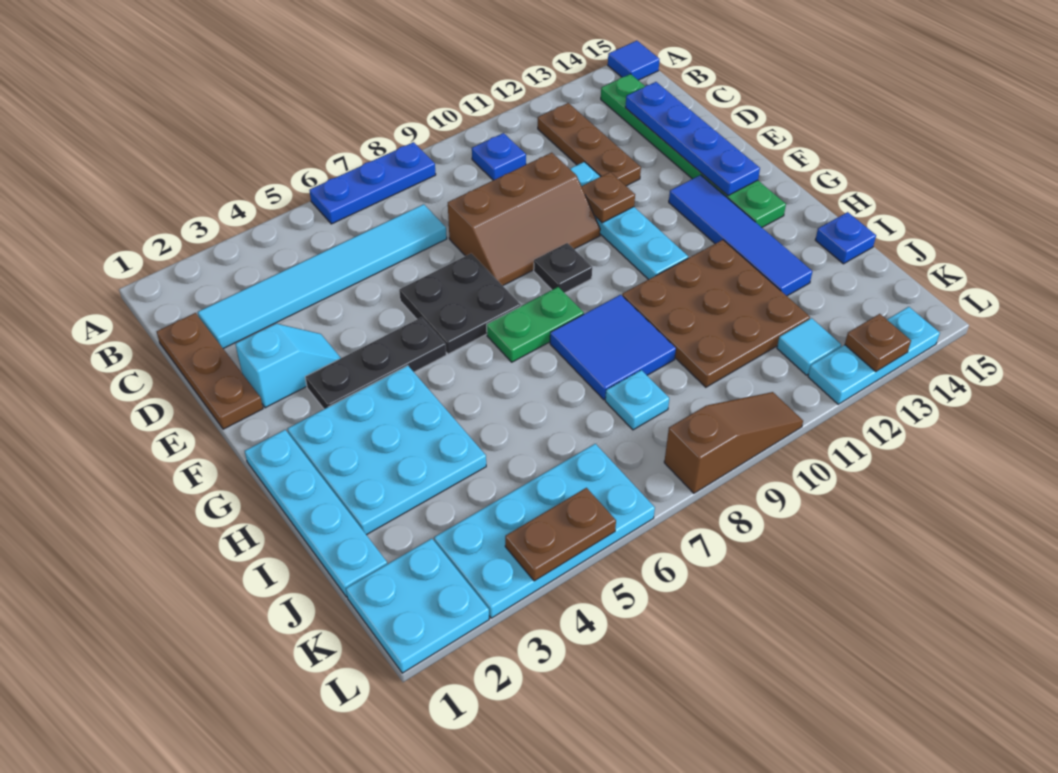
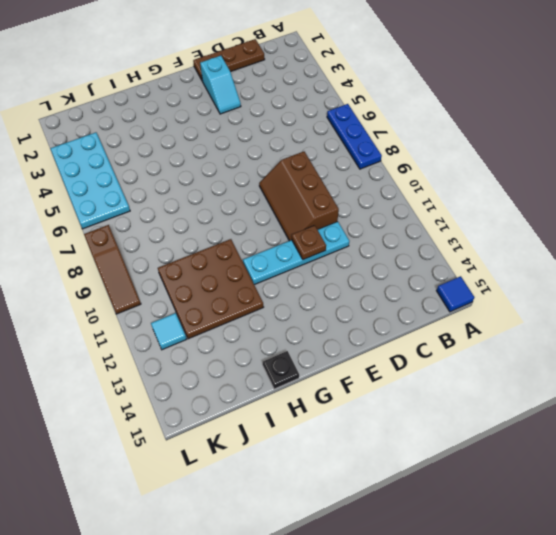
black plate H15 level 1 -> black plate F9 level 1
none -> blue plate B10 level 1
none -> brown plate B12:D12 level 1
none -> green plate B14:G14 level 1
none -> cyan tile C2:C7 level 1

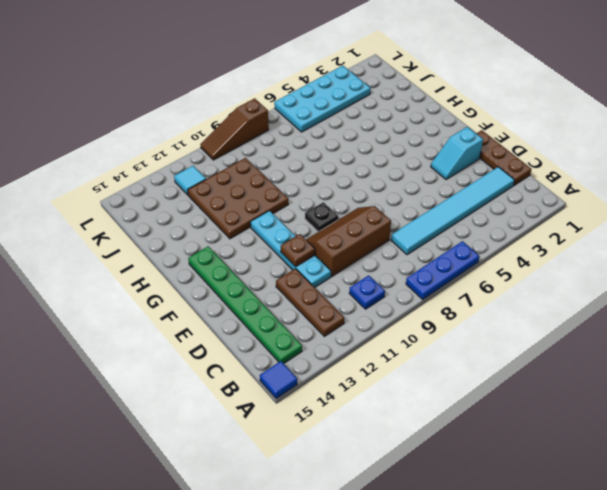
none -> black plate E6:F7 level 1
none -> black plate F3:F5 level 1
none -> blue tile F13:I13 level 1
none -> cyan plate G1:J1 level 1

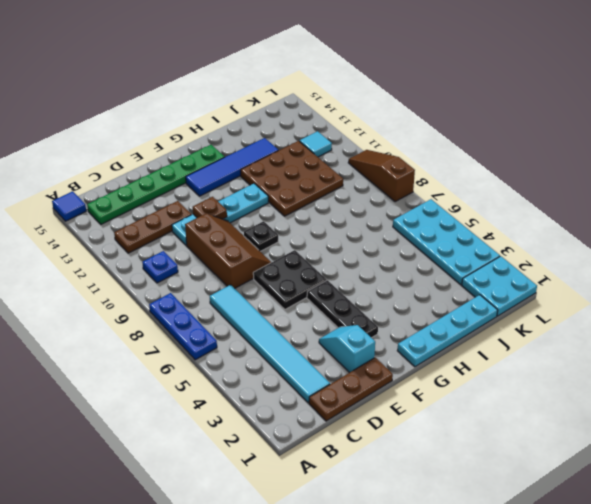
none -> cyan plate G2:I4 level 1
none -> green plate G7:G8 level 1
none -> blue tile H8:I9 level 1
none -> blue plate I15 level 1

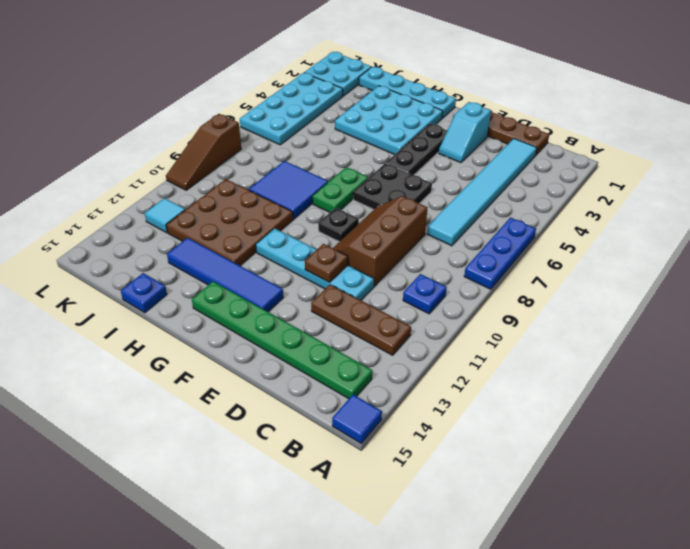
none -> cyan plate J8 level 1
none -> cyan plate L12:L14 level 1
none -> blue plate C14:F14 level 2
none -> brown plate L4:L5 level 2

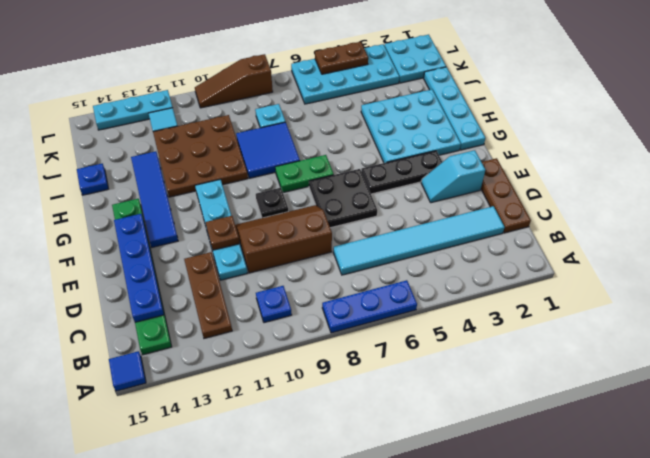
none -> brown plate L13 level 2

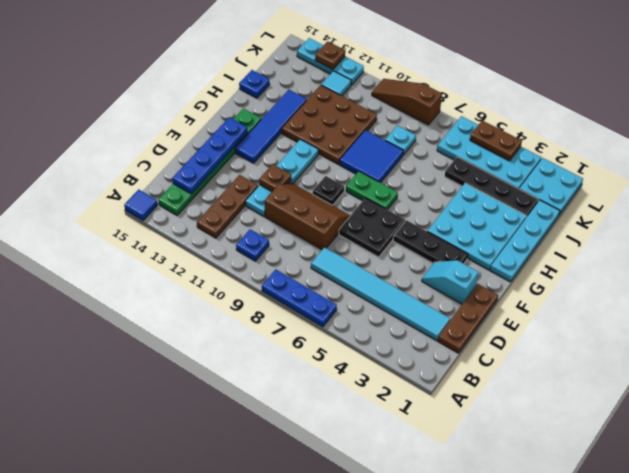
black plate J2:J5 level 1 -> none

